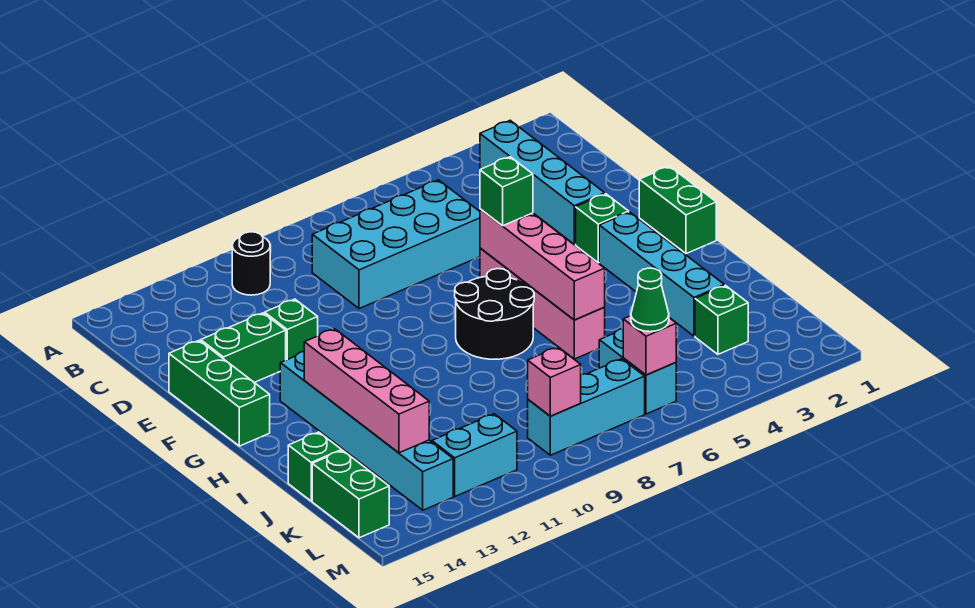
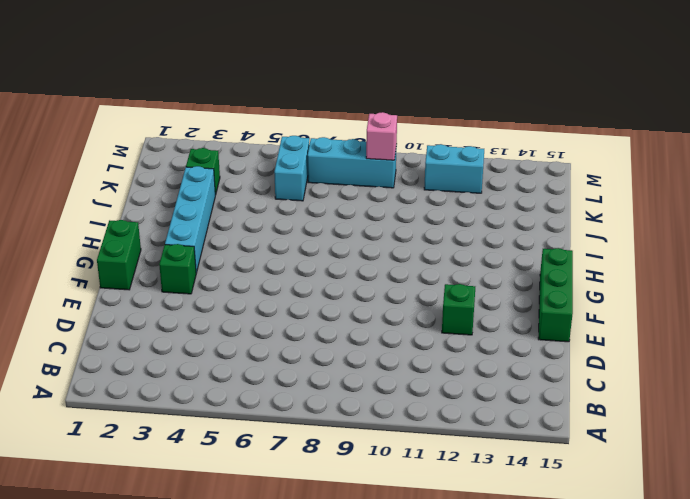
none -> cyan brick B3:E3 level 1
none -> black round brick B11 level 1
none -> cyan brick C6:D9 level 1

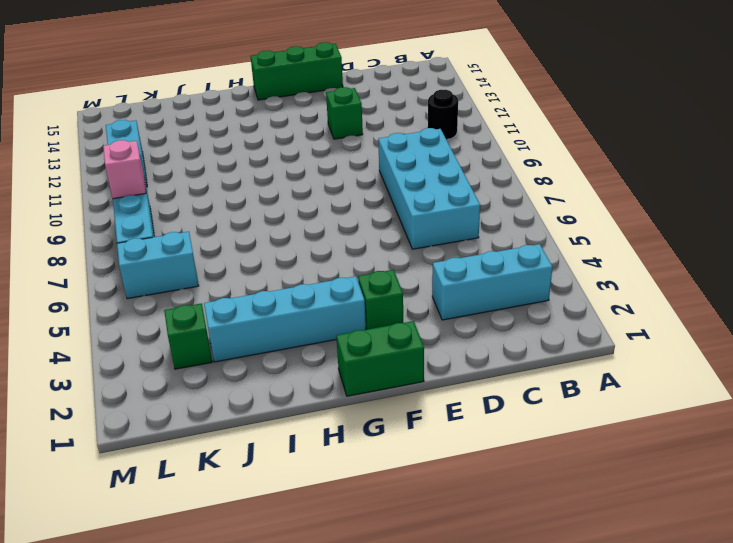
cyan brick B3:D3 level 1 -> cyan brick B3:E3 level 1
none -> green brick E13:E14 level 1
none -> pink brick F6:I6 level 1
none -> black round brick G7:H8 level 1

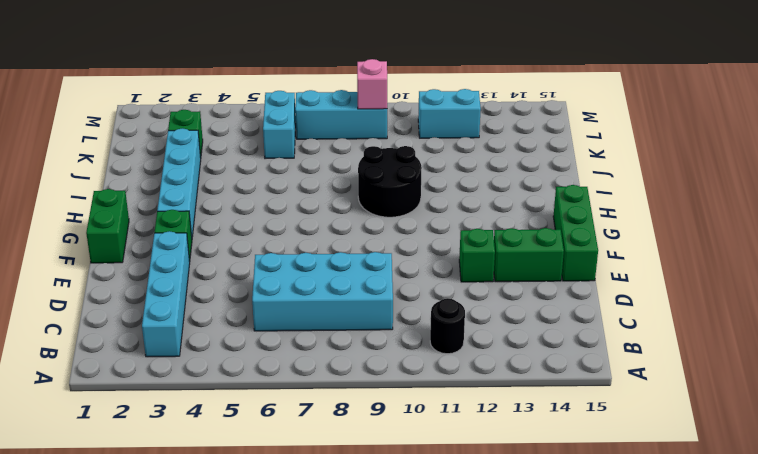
black round brick H9:I10 level 1 -> black round brick G7:H8 level 1
none -> pink brick F6:I6 level 1
none -> cyan brick G13:L13 level 1
none -> green brick J15 level 1

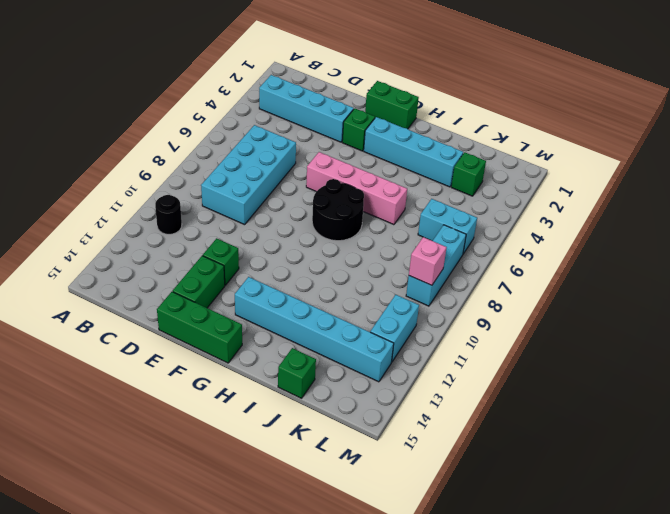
none -> green brick K15:L15 level 1
none -> pink brick F6:I6 level 2
none -> pink brick H13:K13 level 2

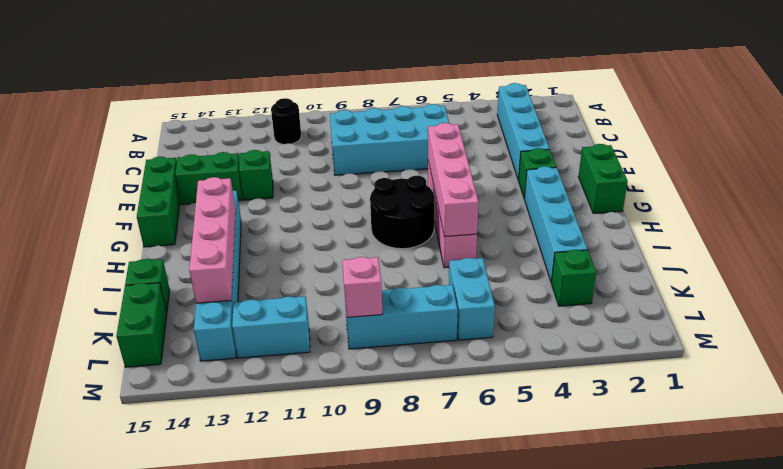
none -> pink brick L6 level 2
none -> green brick F6 level 3
none -> green cone L6 level 3

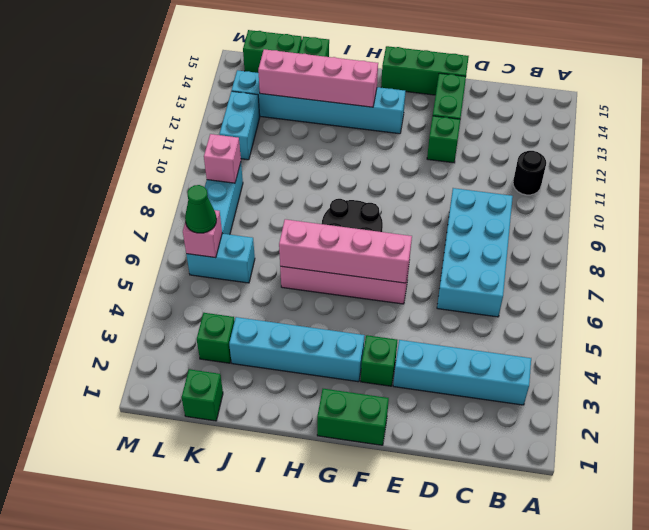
green brick K1 level 1 -> green brick F6 level 3

